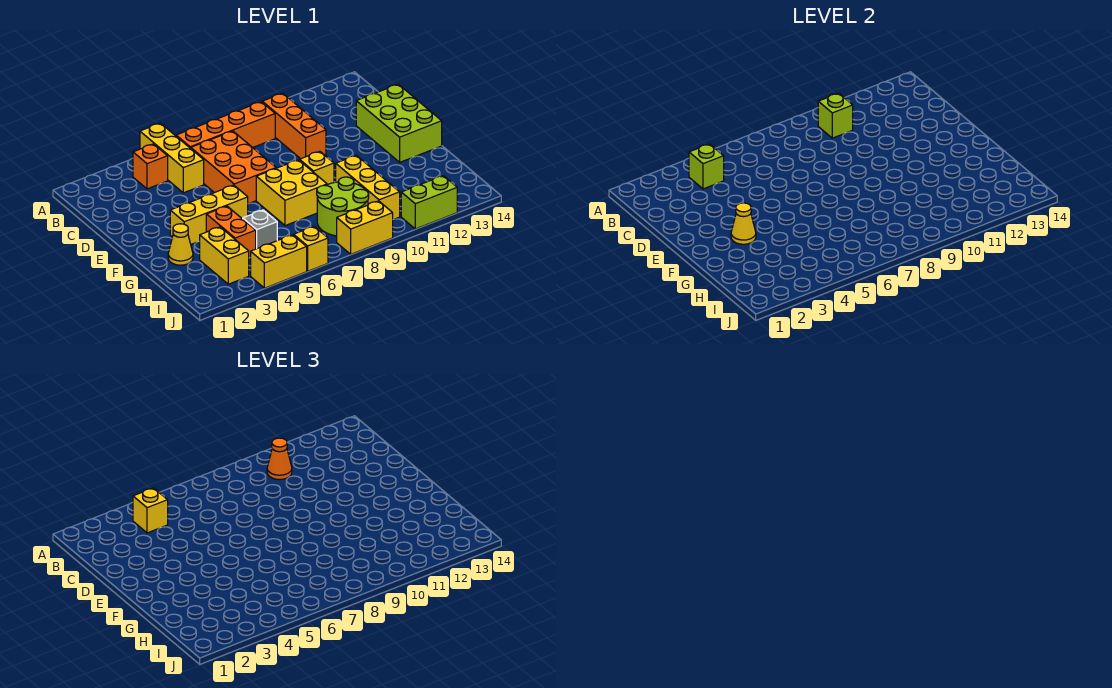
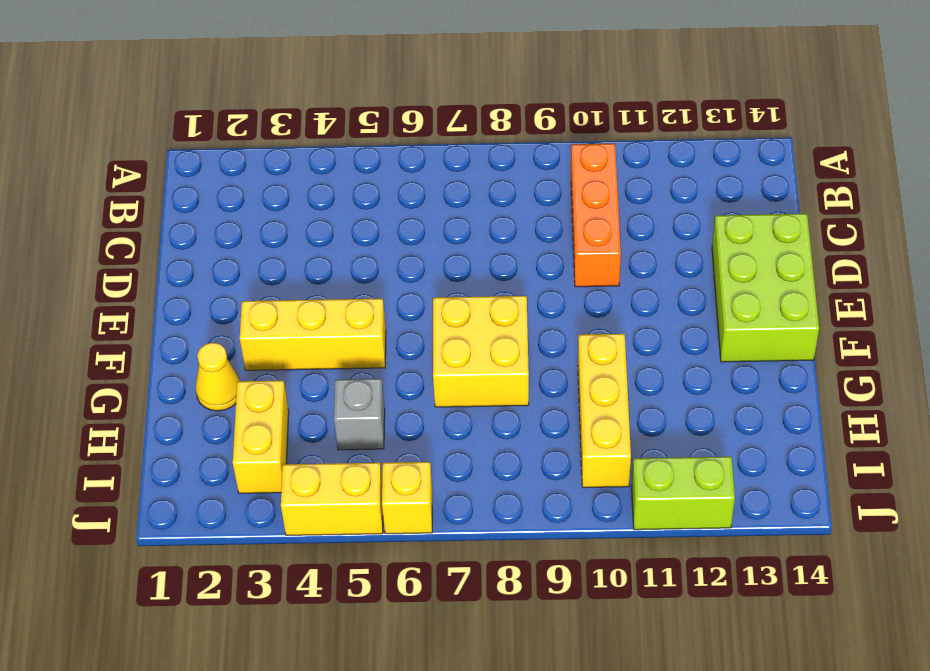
none -> yellow brick A5:C5 level 1
none -> orange brick B4 level 1
none -> orange brick B6:B9 level 1

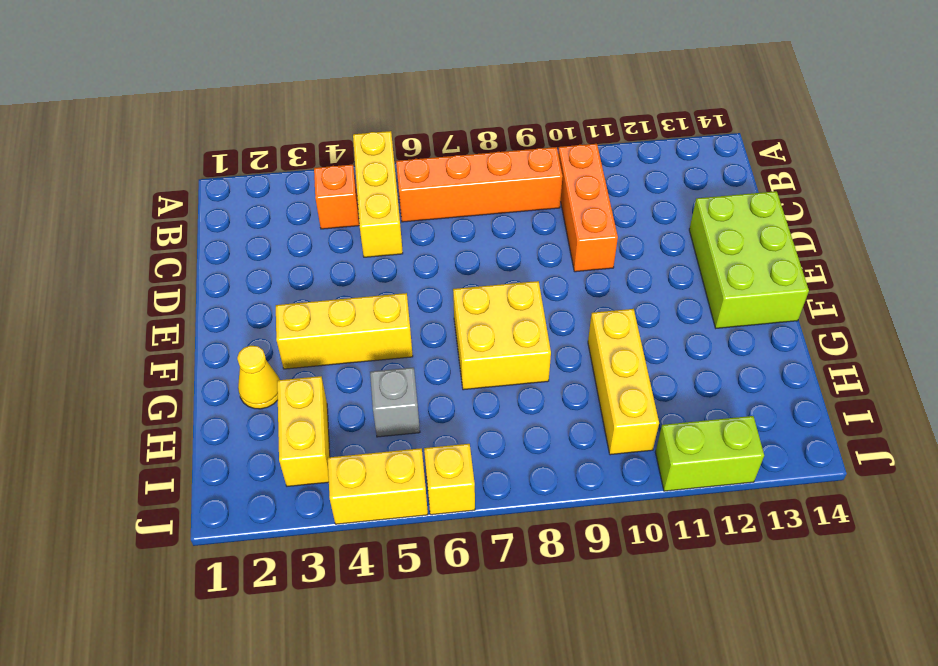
none -> orange brick C6:E7 level 1
none -> yellow brick F9 level 1
none -> orange brick G4:H4 level 1

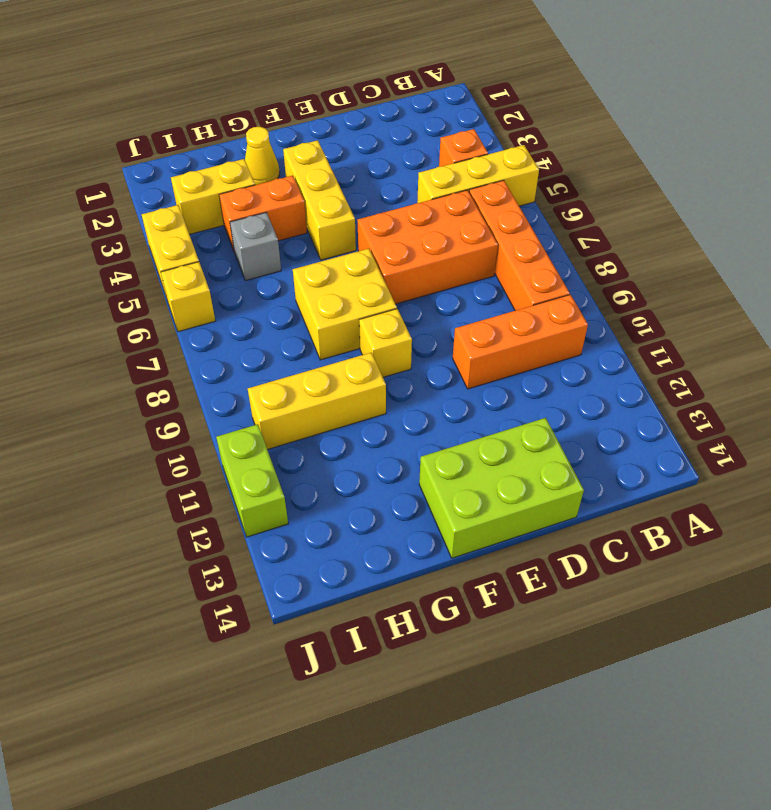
none -> lime round brick H8:I9 level 1
none -> yellow brick J8:J9 level 1
none -> lime brick B4 level 2

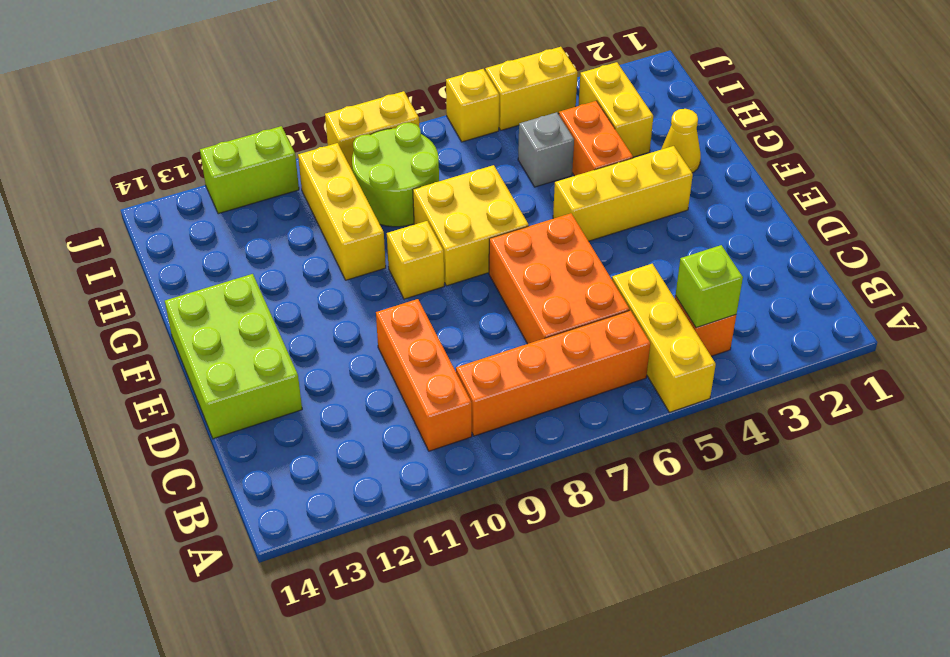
none -> lime brick B10 level 2
none -> yellow cone F3 level 2
none -> yellow brick B4 level 3

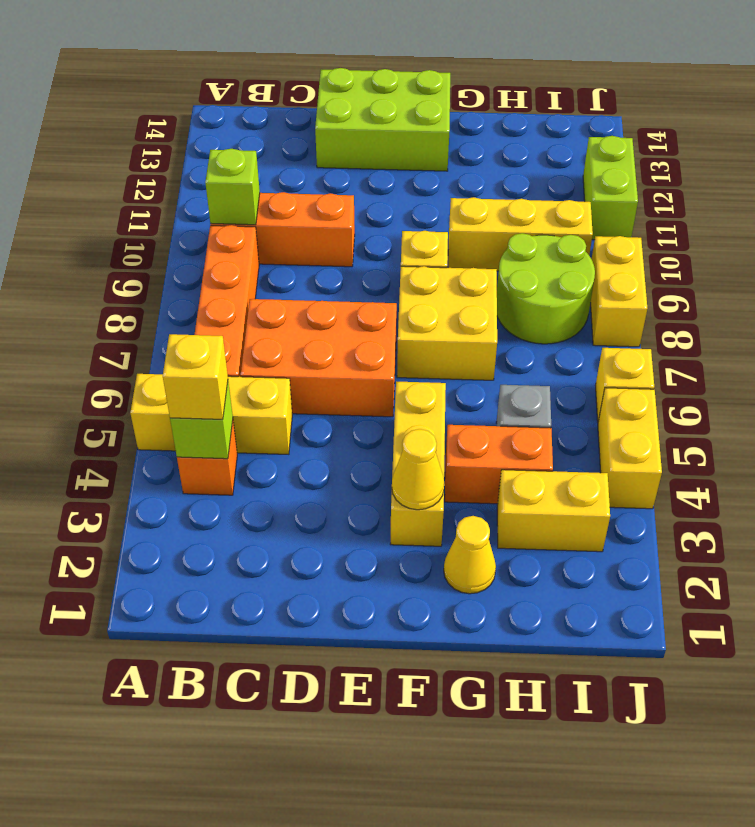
none -> orange cone B10 level 3

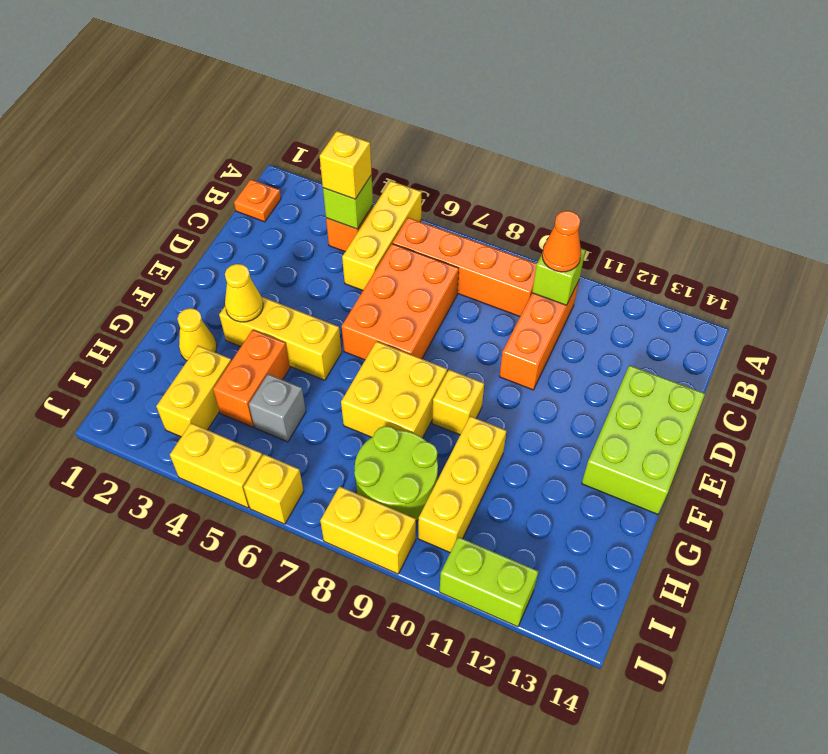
orange plate B1 level 1 -> none

